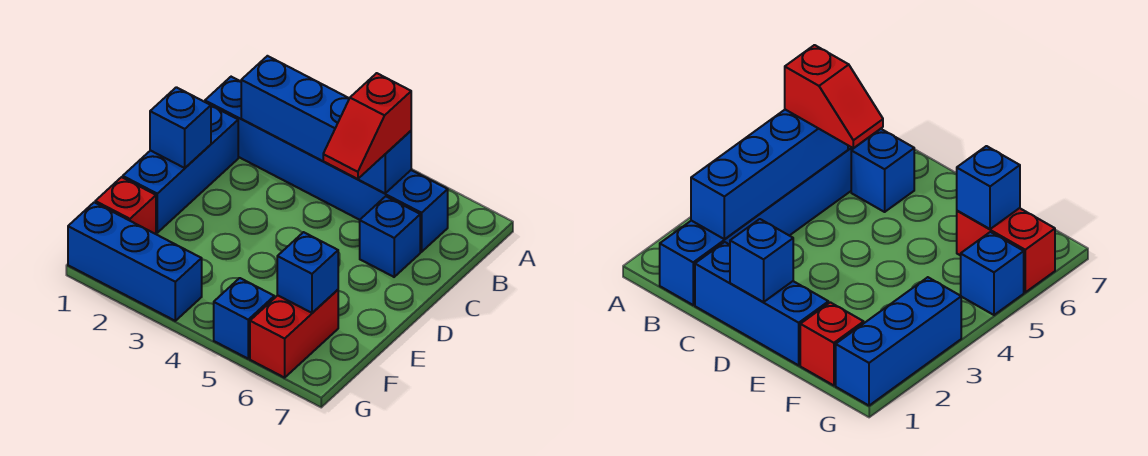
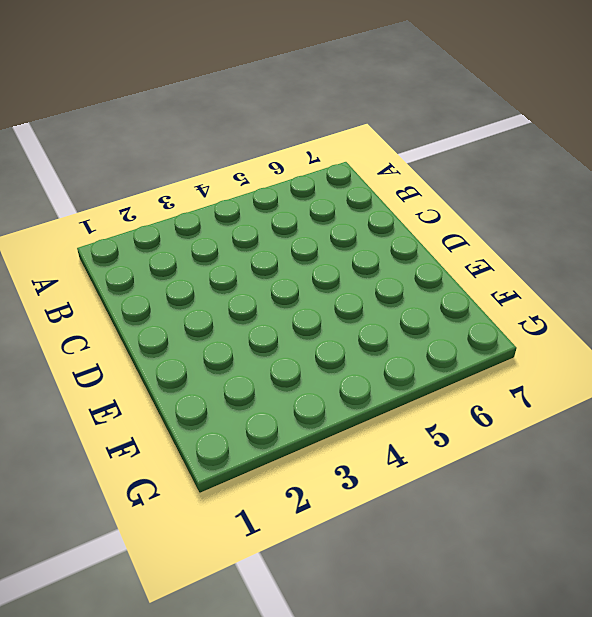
none -> blue brick B1:B6 level 1
none -> blue brick C1:E1 level 1

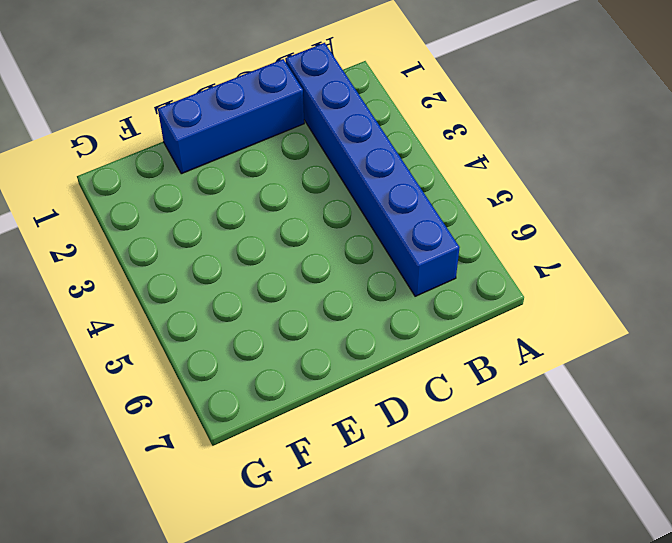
none -> blue brick C6 level 1
none -> red brick F1 level 1

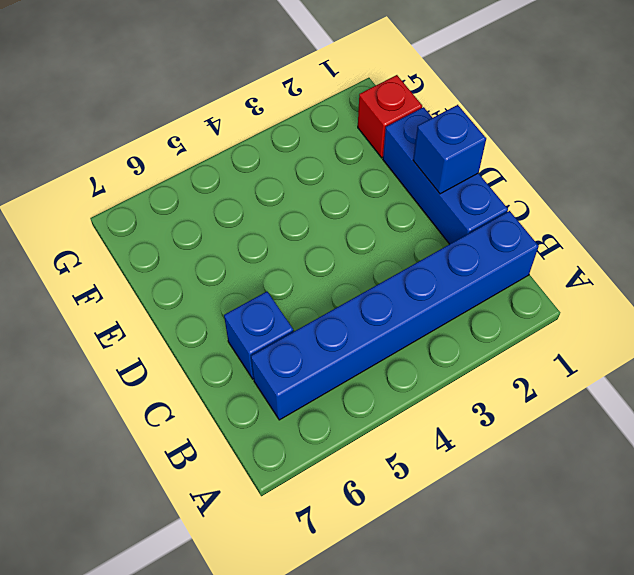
none -> red brick F6:G6 level 1
none -> blue brick G1:G3 level 1

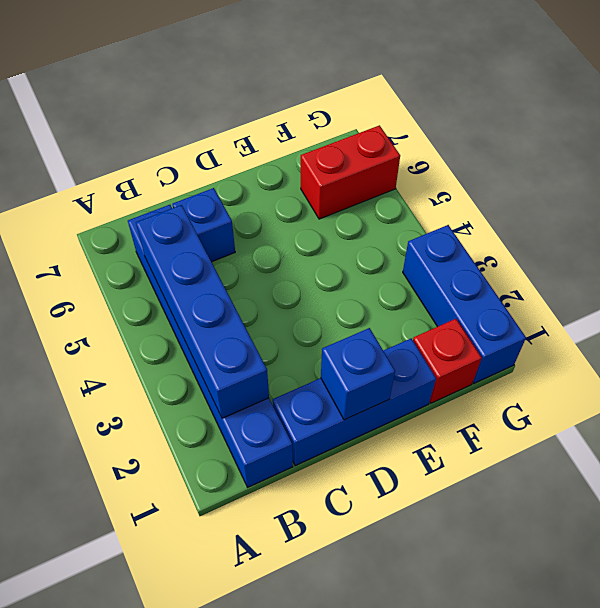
none -> blue brick G5 level 1
none -> blue brick F6 level 2

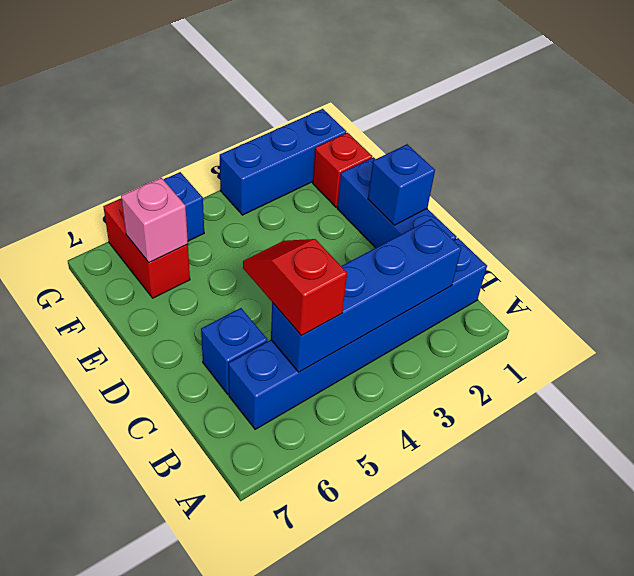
pink brick F6 level 2 -> blue brick F6 level 2

